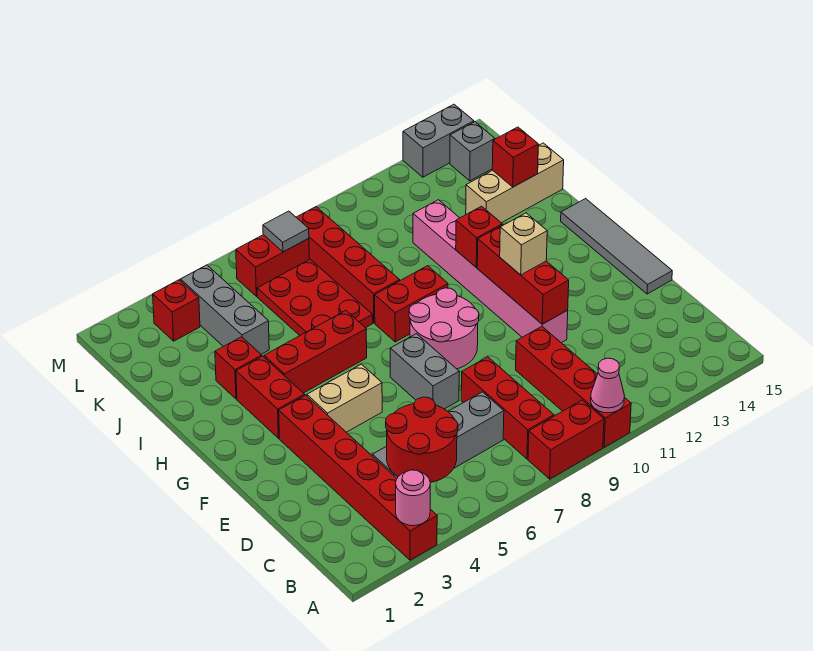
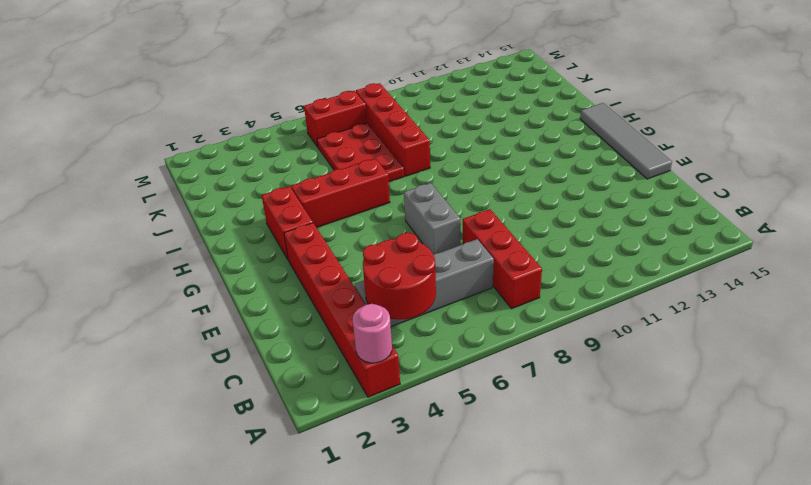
none -> red brick A8:A9 level 1
none -> red brick A10:D10 level 1
none -> pink brick E11:J11 level 1
none -> tan brick F4:F5 level 1

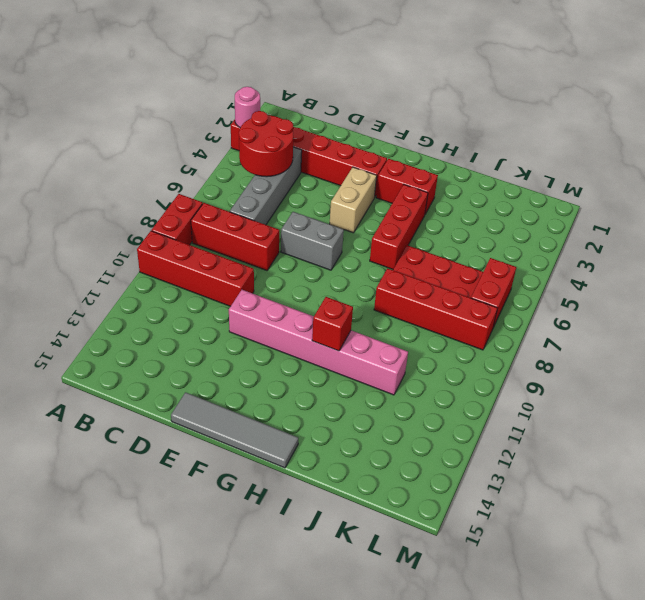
none -> pink round brick F8:G9 level 1
none -> red brick H8:H9 level 1
none -> red brick I3 level 1
none -> grey brick J4:L4 level 1

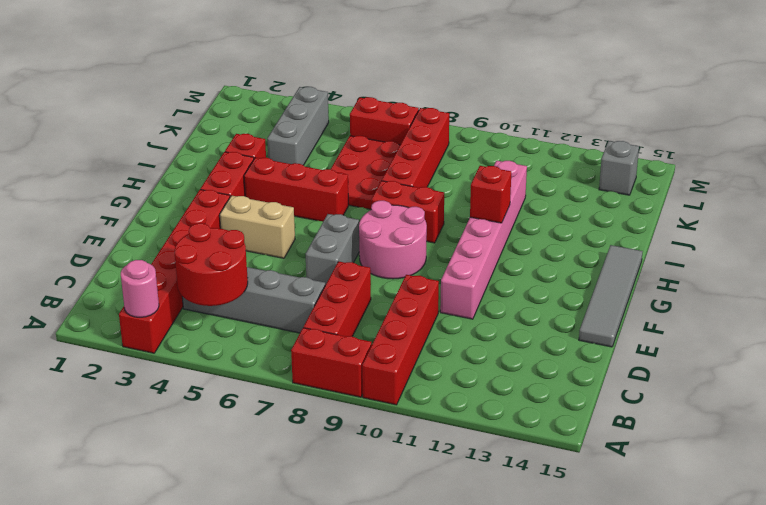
none -> tan brick J13:J15 level 1
none -> red brick L3 level 1
none -> grey brick M13:M14 level 1
none -> pink cone A10 level 2

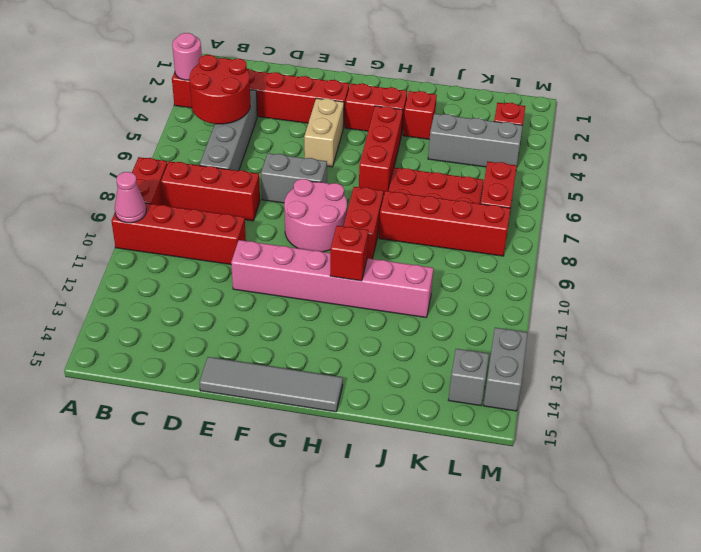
none -> tan brick J13:J15 level 1
none -> red brick E11:G11 level 2
none -> red brick J14 level 2
none -> grey tile L7 level 2

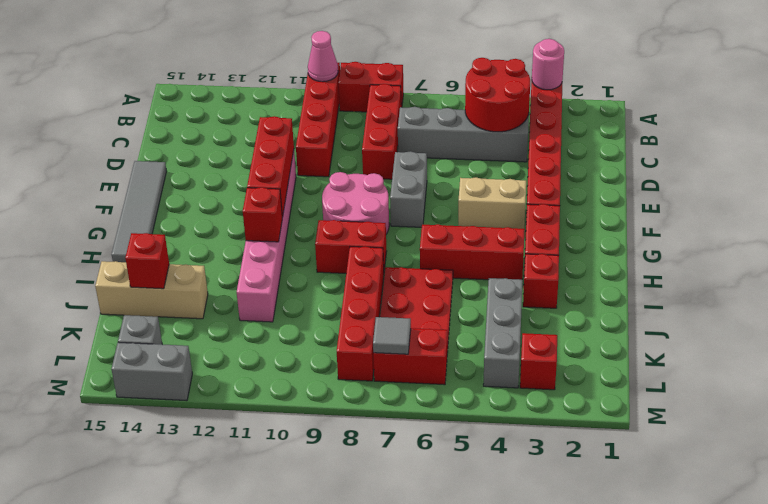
none -> tan brick F11 level 3

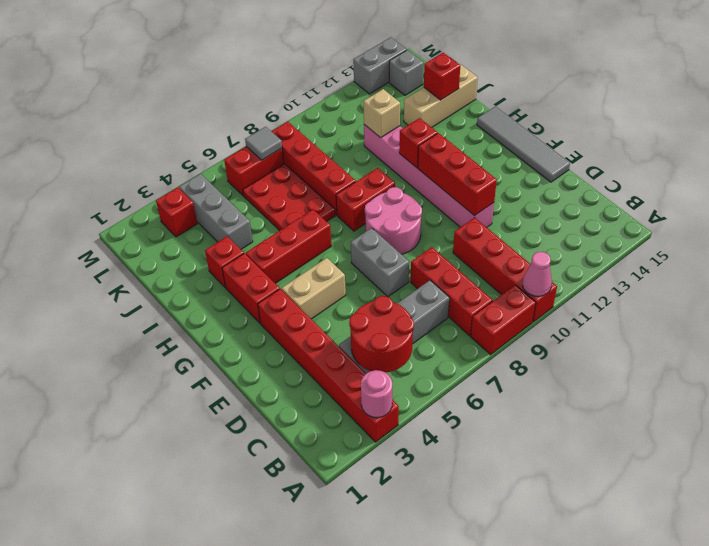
tan brick J11 level 2 -> tan brick F11 level 3

